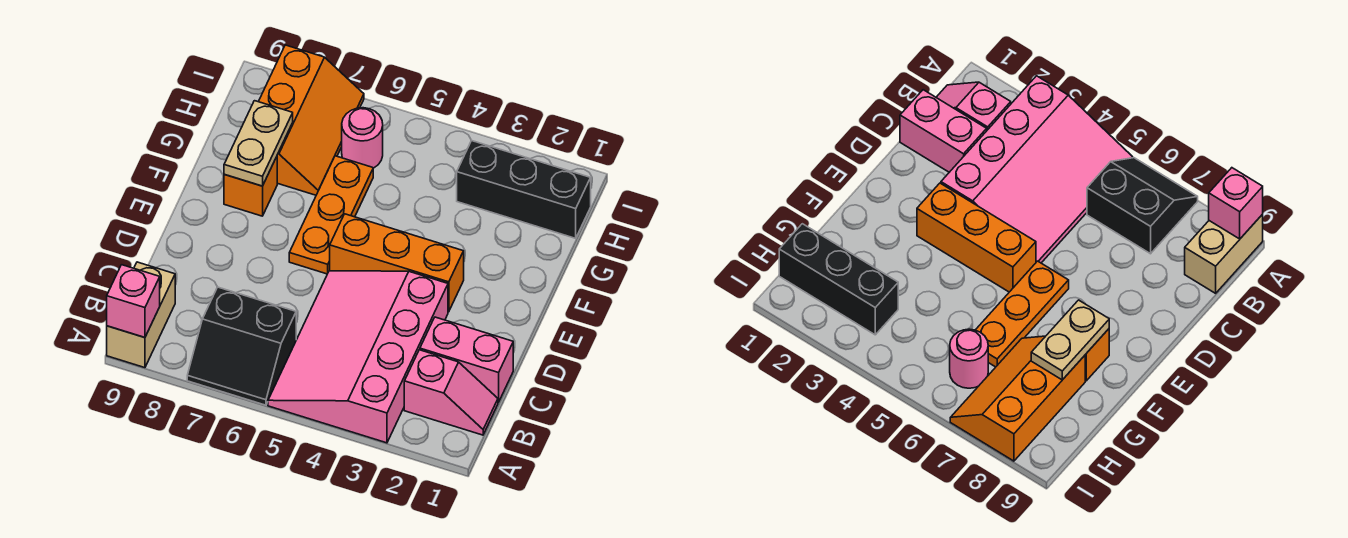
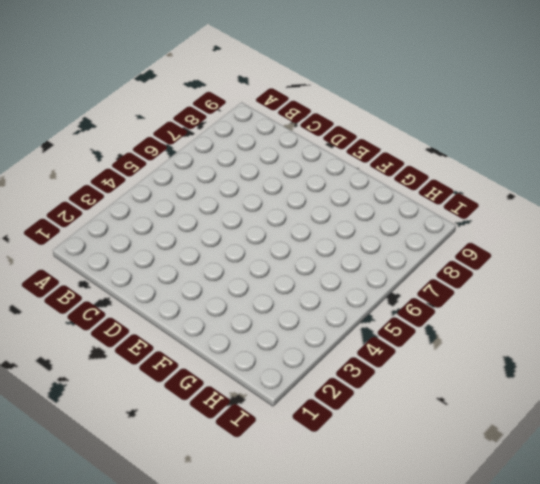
none -> pink slope A3:D5 level 1 top 3
none -> black slope A6:B7 level 1 top B
none -> tan brick A9:B9 level 1

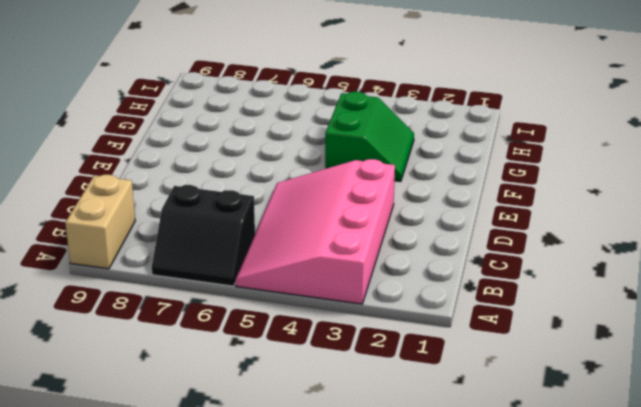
green slope F3:G4 level 1 top 4 -> none
none -> pink slope B1:B2 level 1 top 2
none -> pink brick C1:C2 level 1
none -> orange brick E3:E5 level 1

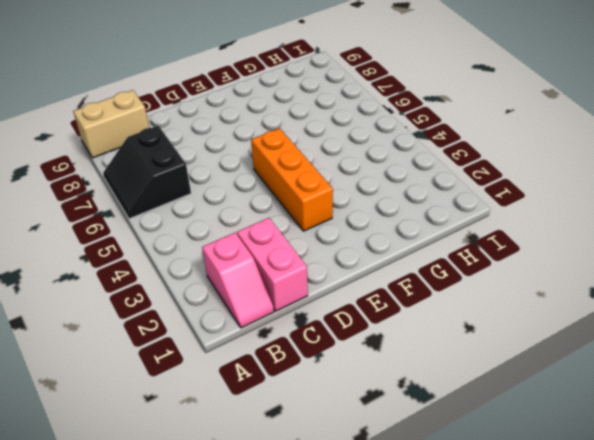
none -> pink slope A3:D5 level 1 top 3
none -> orange plate E6:G6 level 1
none -> orange brick F8 level 1

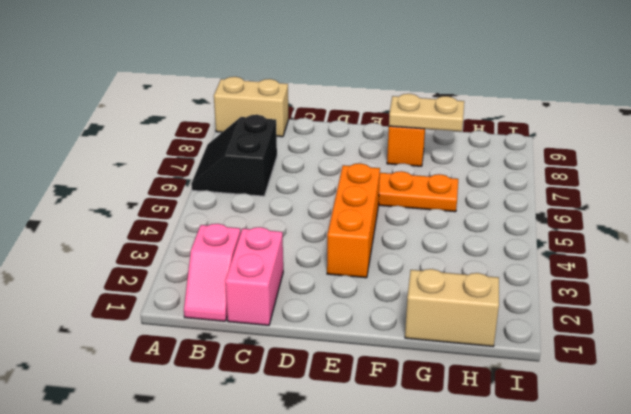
tan brick G1:H1 level 1 -> black brick H1:H3 level 1
none -> pink slope A3:D5 level 1 top 3
none -> orange slope G7:I8 level 1 top 8
none -> pink round brick H6 level 1

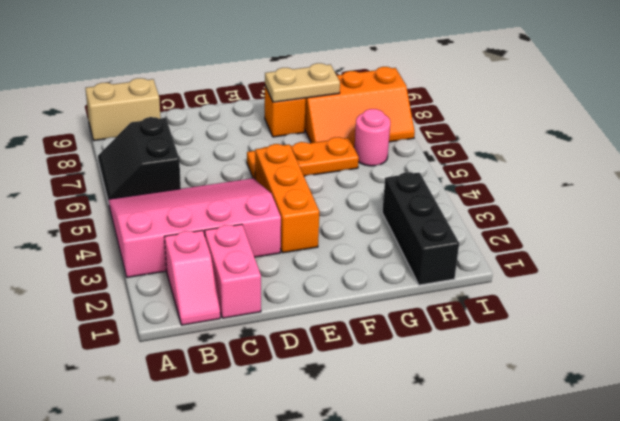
none -> pink brick A9 level 2

